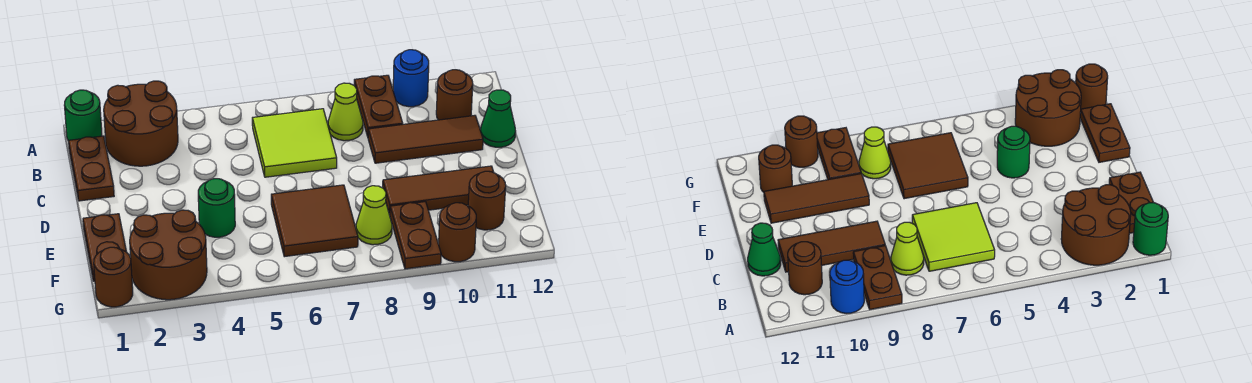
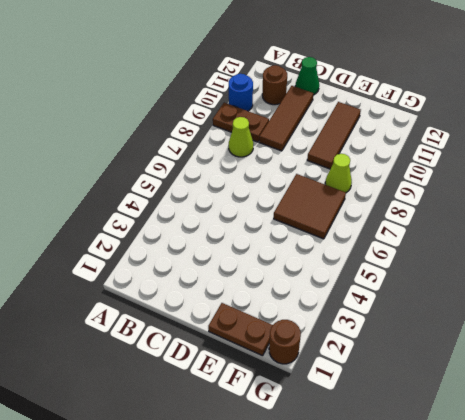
none -> green round brick A1 level 1
none -> brown round brick A2:B3 level 1
none -> brown plate B1:C1 level 1

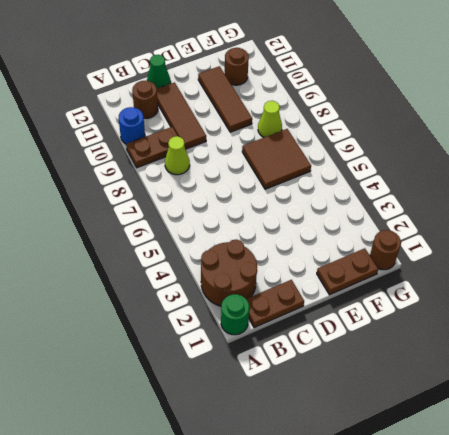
none -> lime tile B6:C7 level 1
none -> green round brick E4 level 1
none -> brown round brick F2:G3 level 1

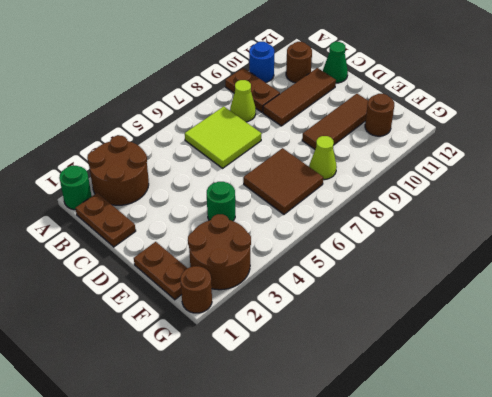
none -> brown plate F9:G9 level 1
none -> brown round brick G10 level 1

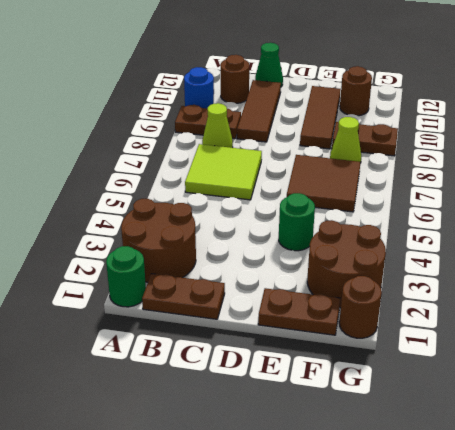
none -> brown round brick G10 level 1

